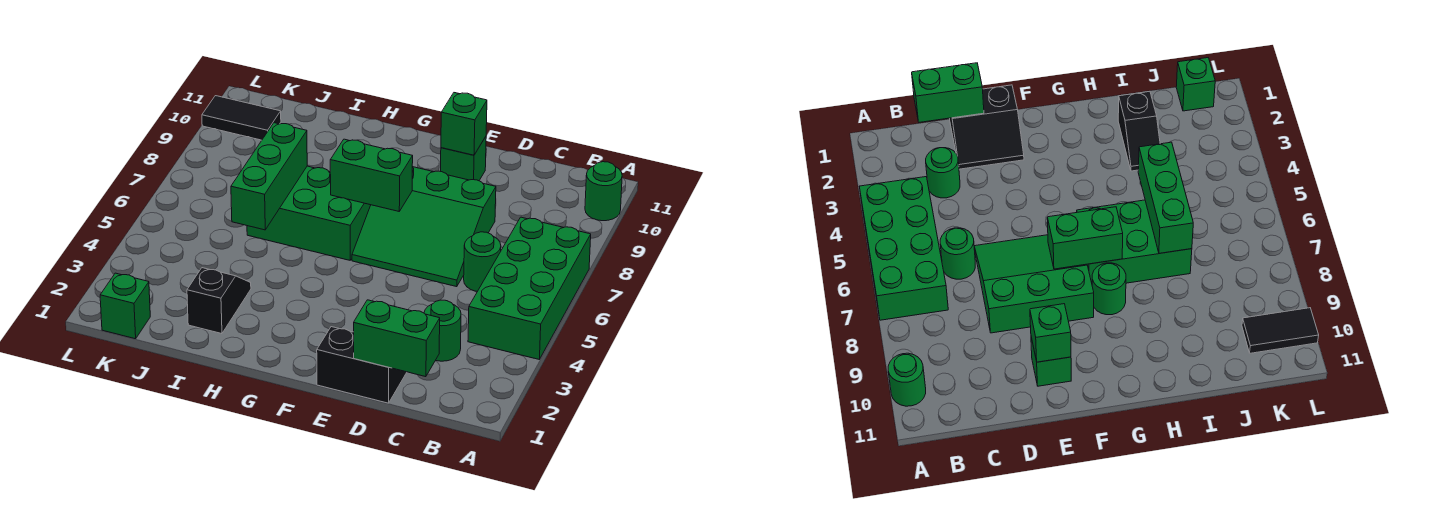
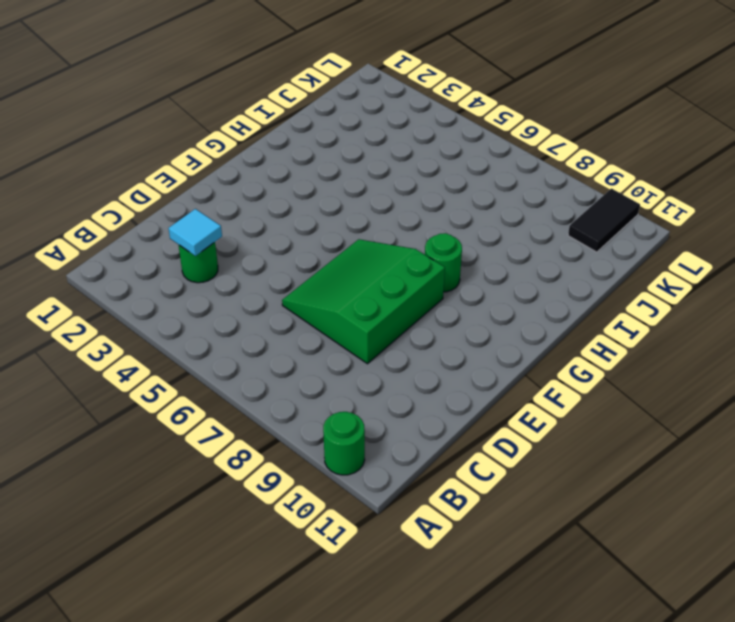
cyan tile C3 level 2 -> none
none -> green brick A4:B7 level 1
none -> green round brick C6 level 1
none -> black slope D1:E2 level 1 top 1

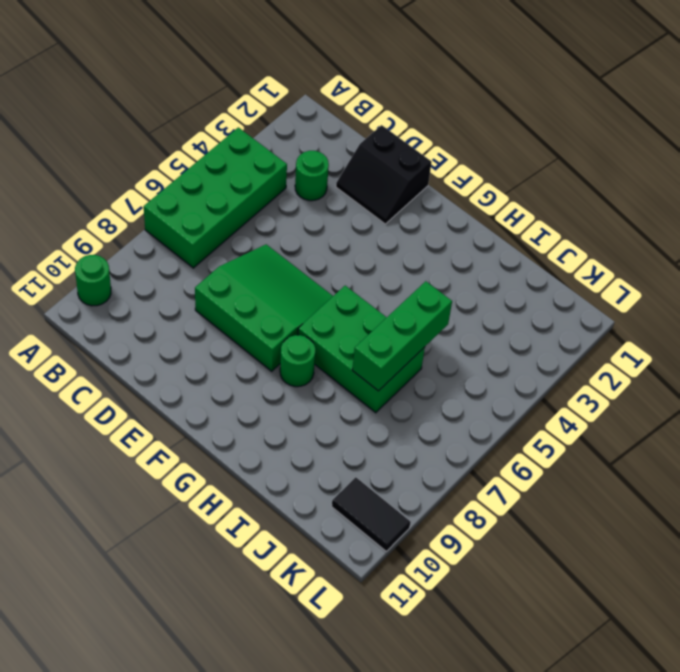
none -> green round brick C6 level 1
none -> green brick E10 level 1
none -> black slope I2:I3 level 1 top 2

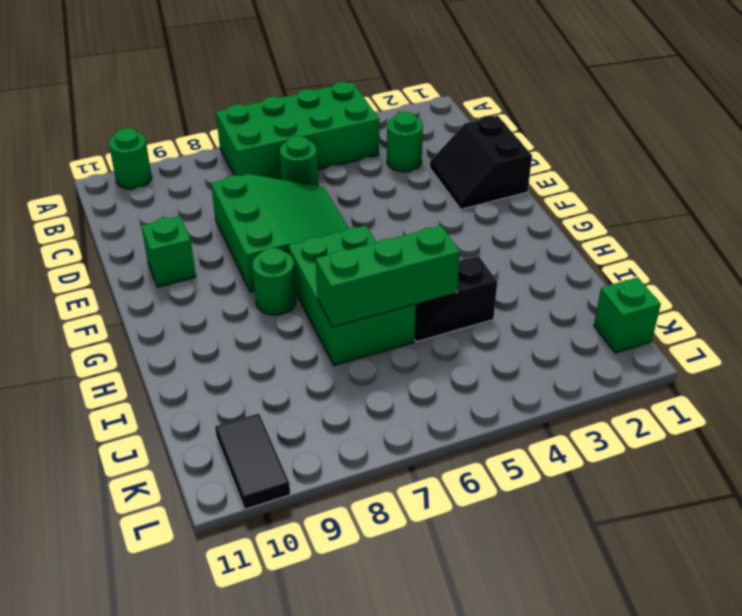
black slope I4:I5 level 1 top 4 -> black slope I2:I3 level 1 top 2
none -> green brick C1:D1 level 2
none -> green brick E10 level 2
none -> green brick F7:G7 level 2

